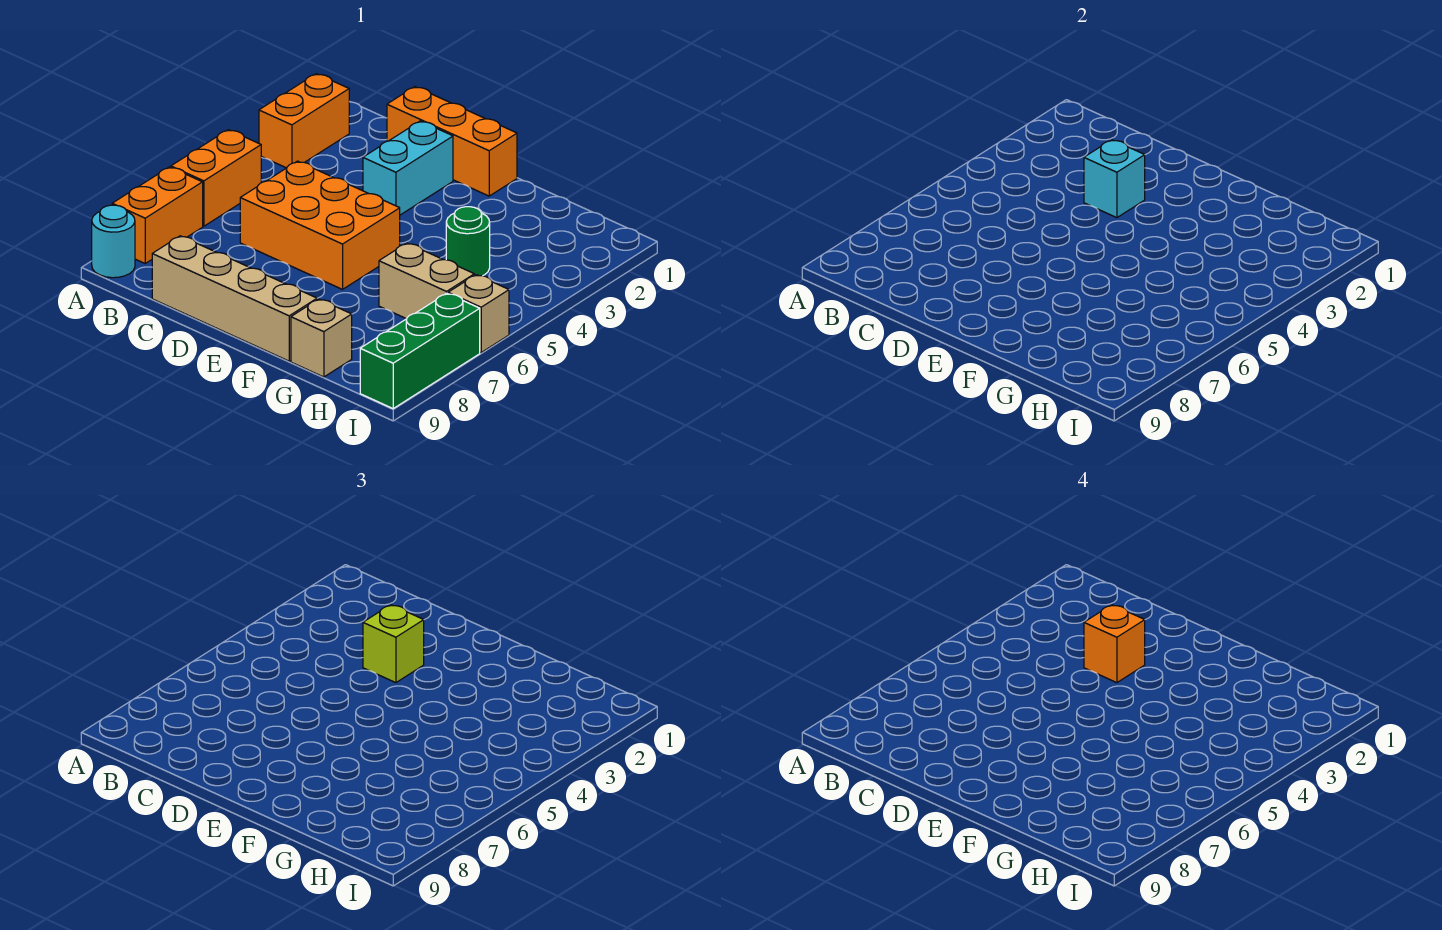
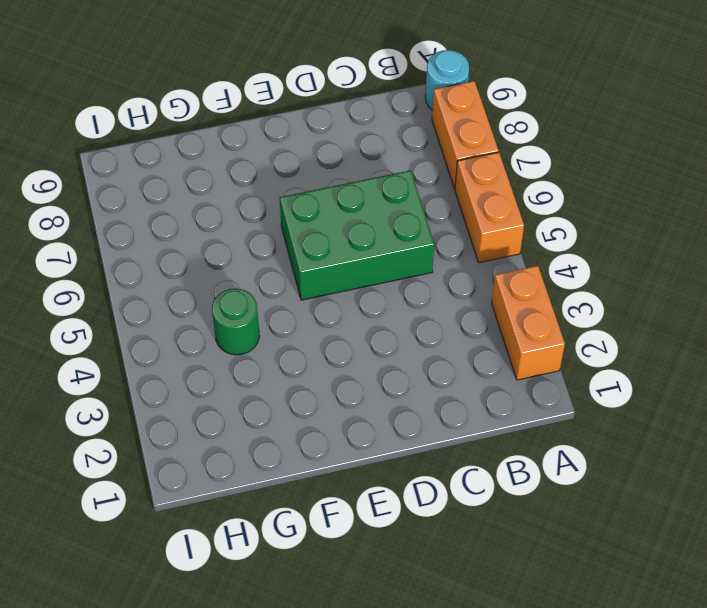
green brick C5:E6 level 1 -> orange brick C5:E6 level 1
none -> orange brick C1:E1 level 1
none -> tan brick C9:F9 level 1
none -> cyan brick D2:D3 level 1

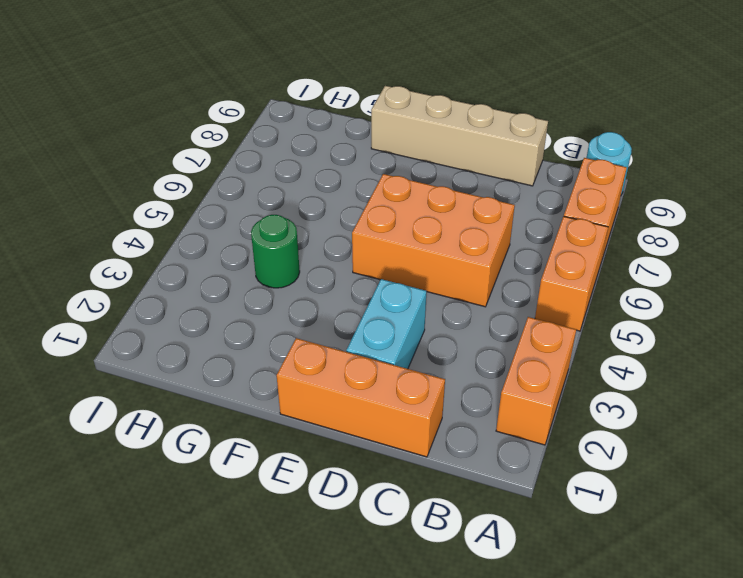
none -> tan brick G6:H6 level 1
none -> tan brick G9 level 1
none -> tan brick I6 level 1

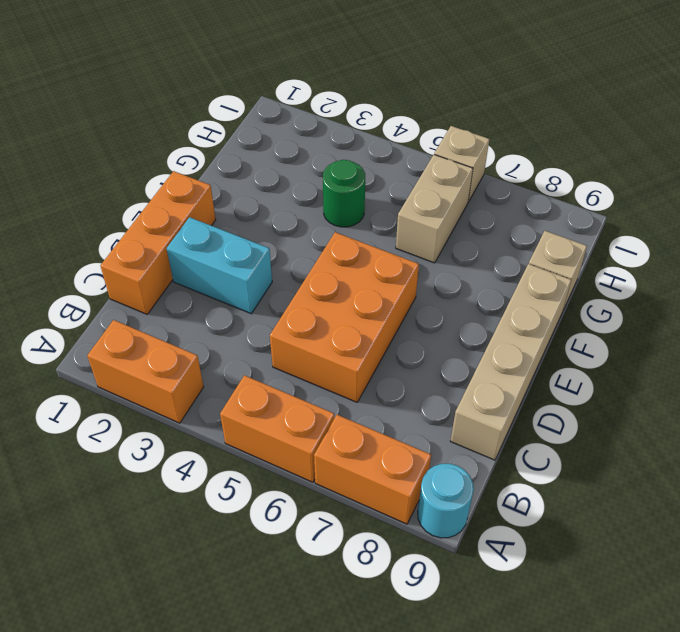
none -> green brick I7:I9 level 1
none -> cyan brick D3 level 2
none -> lime brick D3 level 3

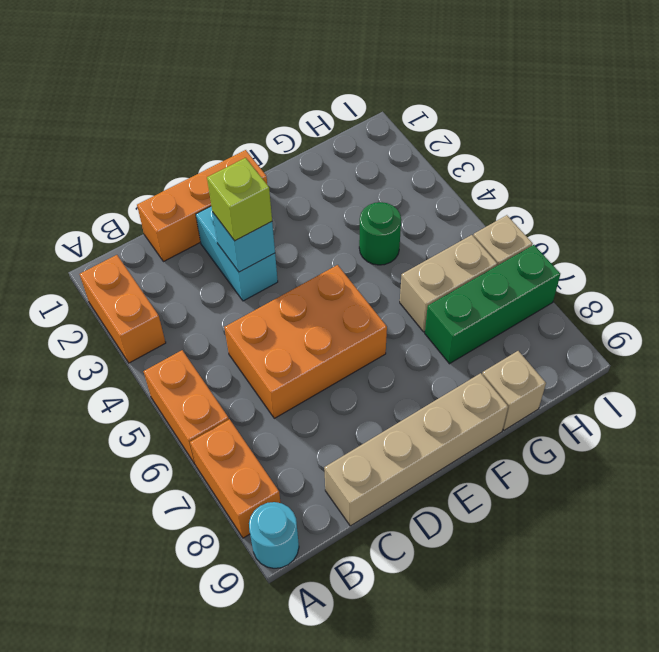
green brick G7:I7 level 1 -> green brick I7:I9 level 1
none -> orange brick D3 level 4

